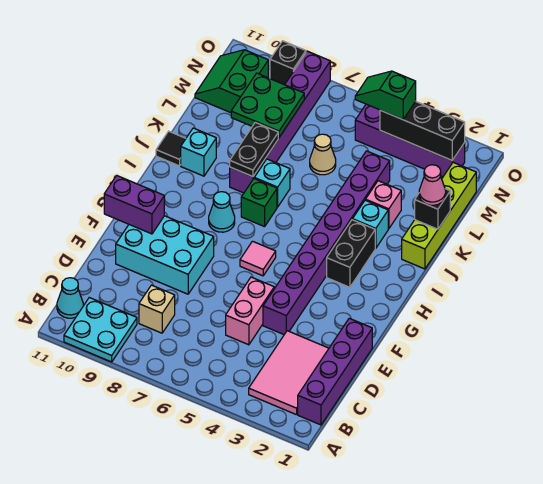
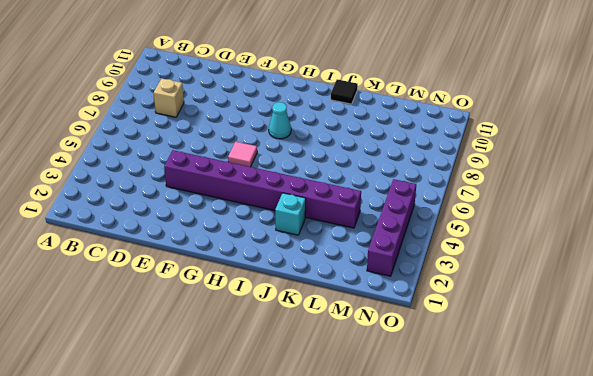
none -> cyan plate A9:B10 level 1
none -> purple brick B1:E1 level 1
none -> pink tile B2:D3 level 1
none -> cyan cone B11 level 1

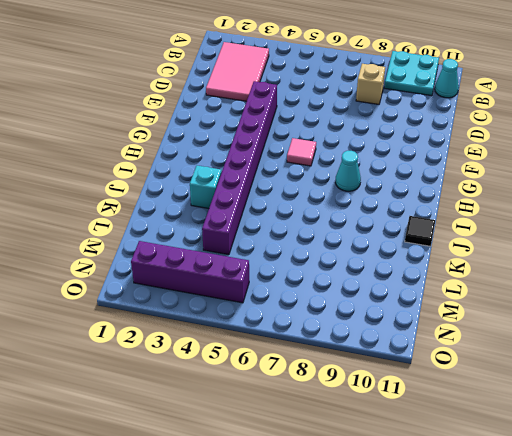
none -> purple brick B1:E1 level 1
none -> pink brick D5:E5 level 1
none -> cyan brick E8:F10 level 1
none -> black brick H3:I3 level 1

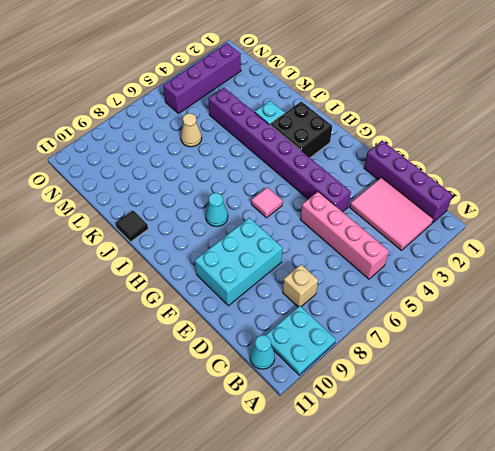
pink brick B5:E5 level 1 -> pink brick D5:E5 level 1
black brick H2:I3 level 1 -> black brick H3:I3 level 1
none -> green brick I7 level 1
none -> lime brick J1:M1 level 1
none -> cyan brick J7 level 1
none -> purple brick J8:O8 level 1

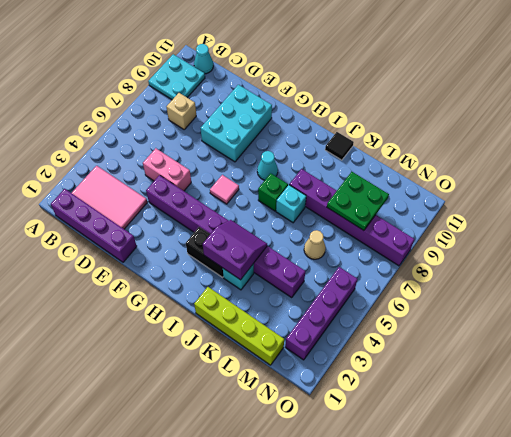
purple slope I3:J4 level 2 top 3 -> none
none -> cyan brick J10 level 1
none -> pink brick K3 level 1
none -> green slope M10:N11 level 1 top 10
none -> black brick O9 level 1

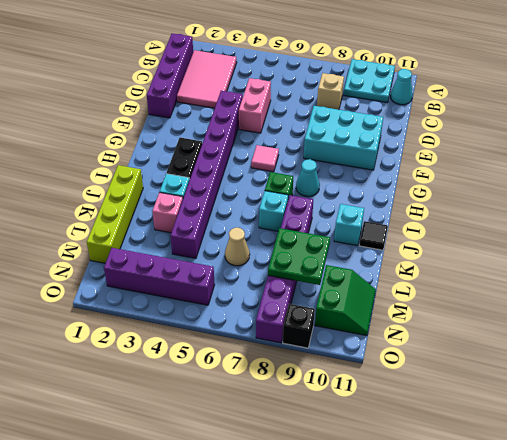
none -> purple brick F10:F11 level 2
none -> black plate J8:K8 level 2
none -> black brick K1 level 2
none -> black brick N2:N4 level 2

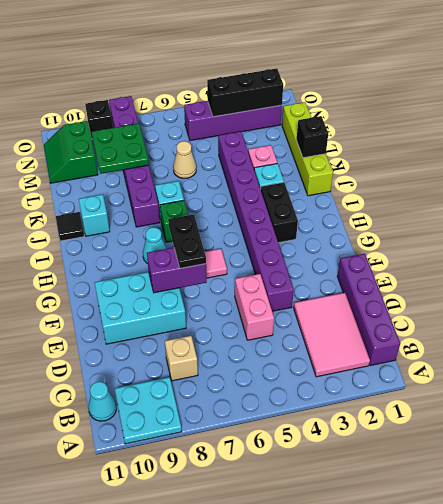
purple brick F7:F8 level 2 -> purple brick F10:F11 level 2
black plate F7:G7 level 3 -> black plate J8:K8 level 2
none -> pink cone K1 level 3
none -> green slope N4:N5 level 3 top 4

